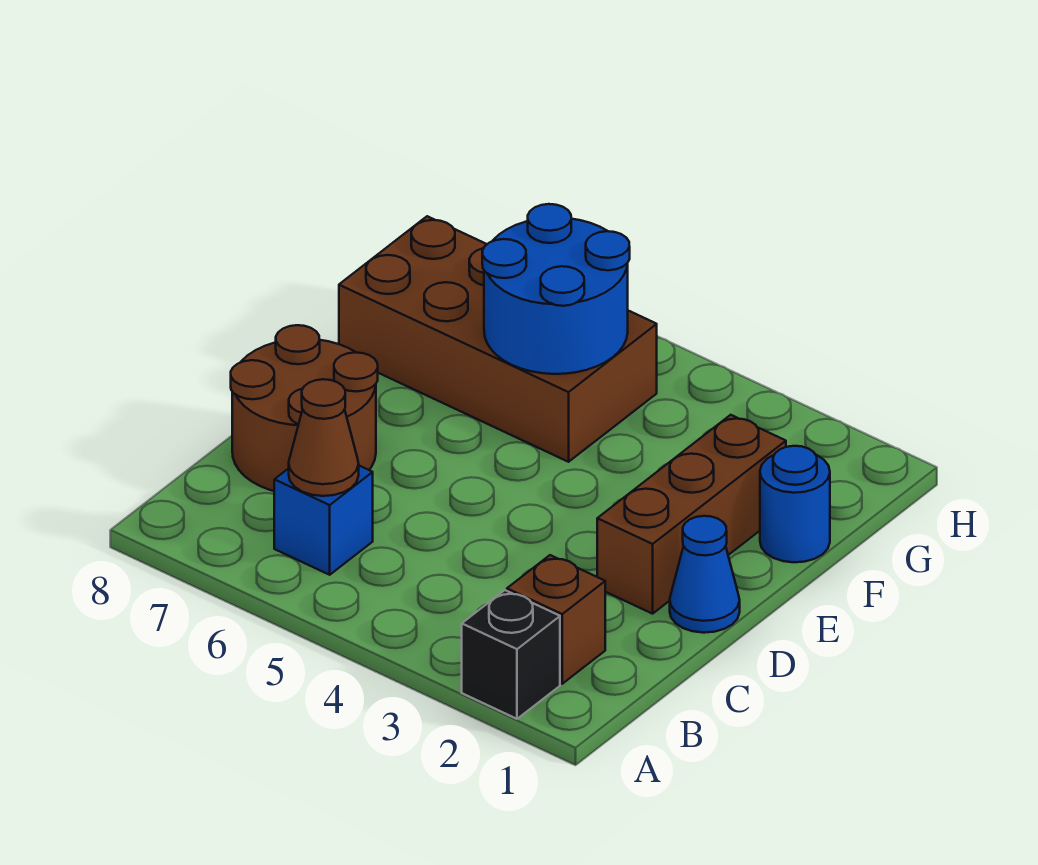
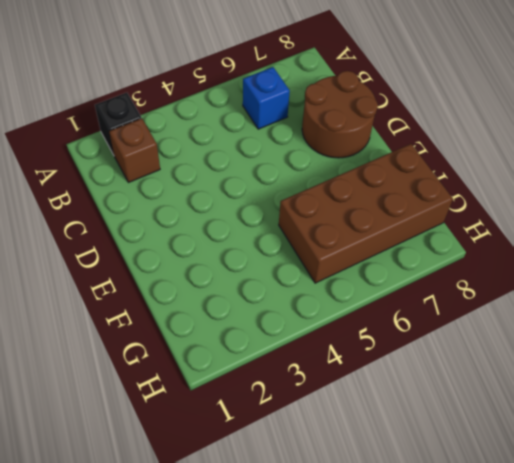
none -> blue cone D1 level 1
none -> brown brick D2:F2 level 1

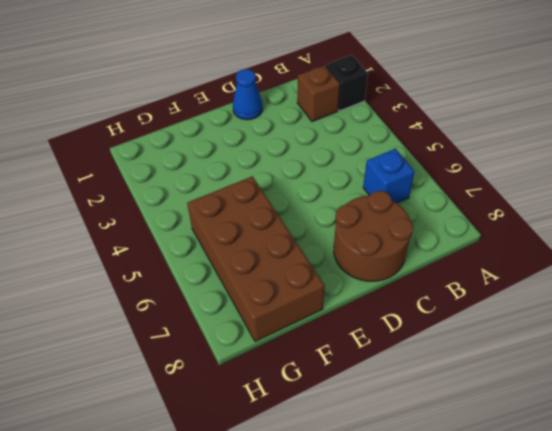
none -> brown brick D2:F2 level 1
none -> blue round brick F1 level 1

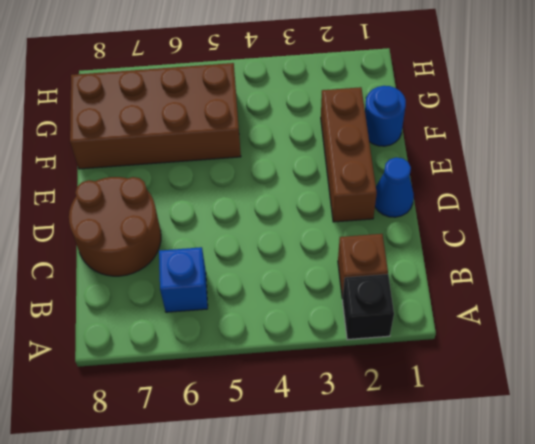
none -> brown cone B6 level 2
none -> blue round brick F5:G6 level 2

